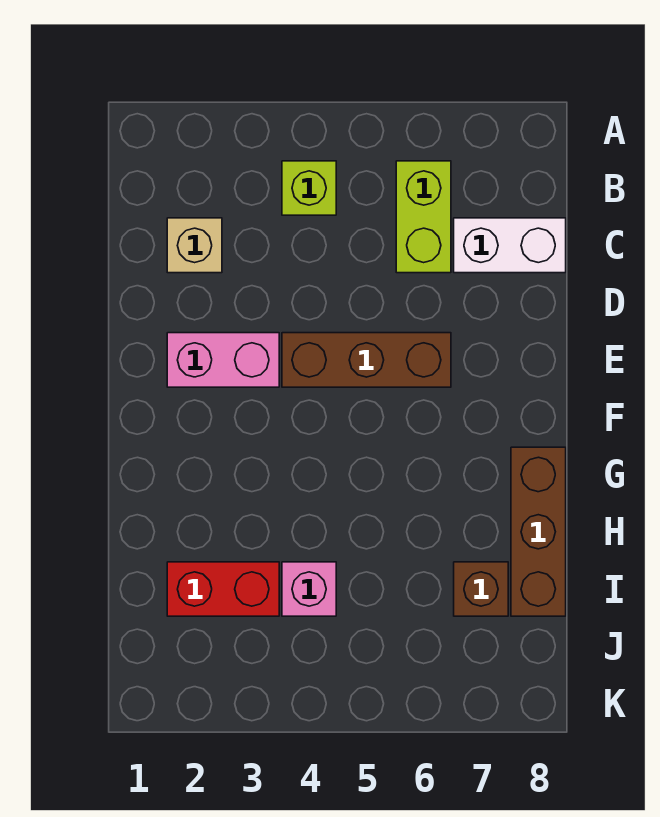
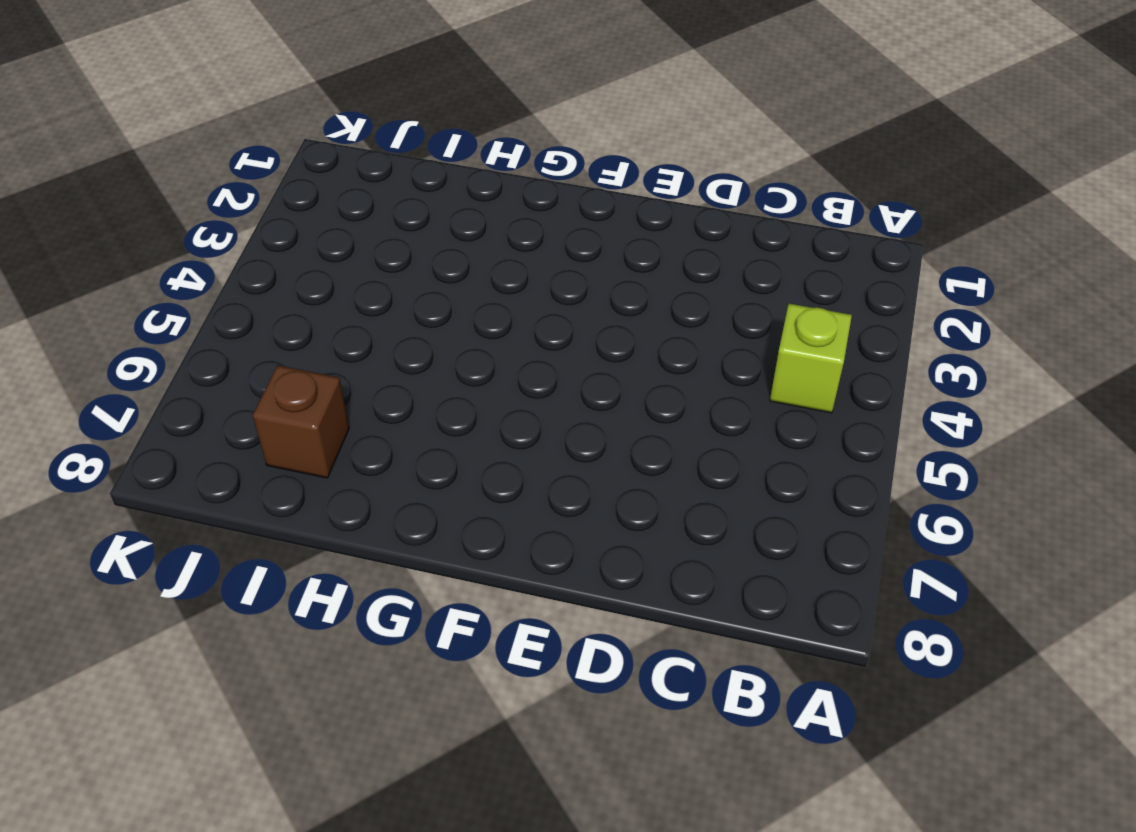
none -> lime brick B6:C6 level 1
none -> tan brick C2 level 1

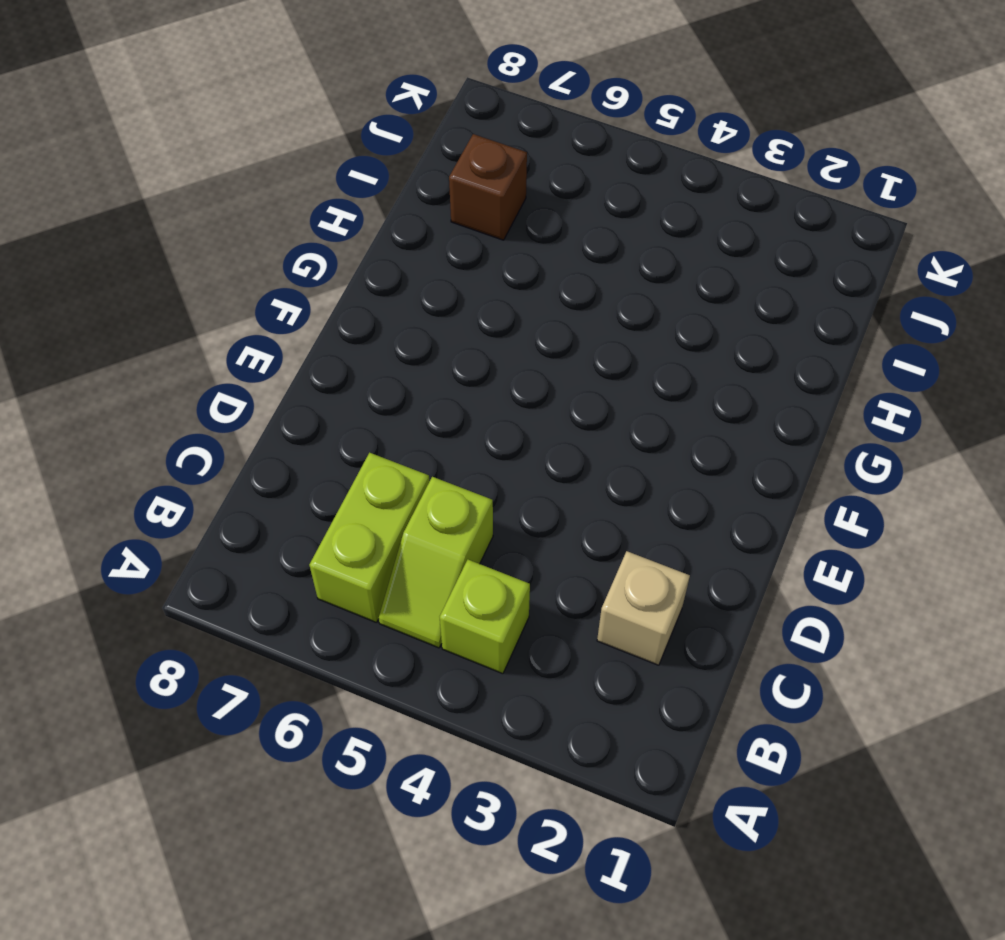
lime slope B5:C5 level 1 top C -> none
none -> white brick C7:C8 level 1
none -> pink brick E2:E3 level 1

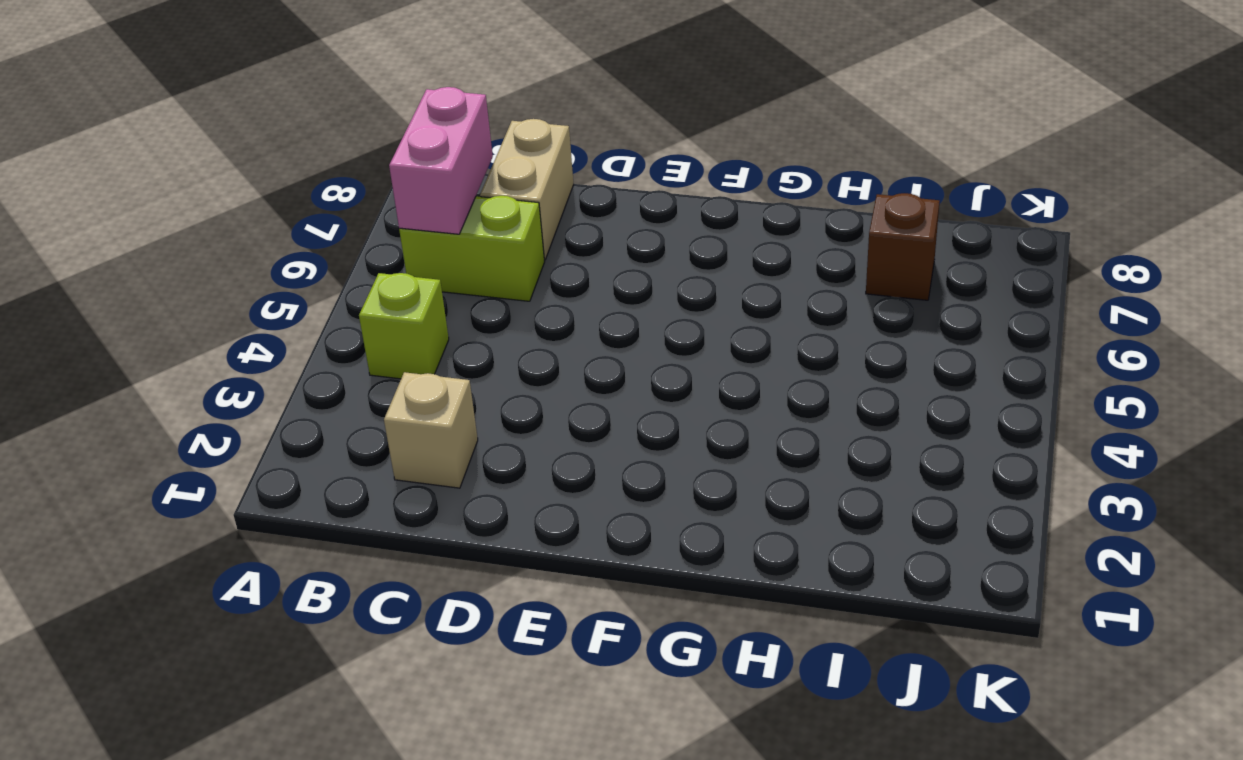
pink brick B6:B7 level 2 -> pink brick E2:E3 level 1
tan brick C7:C8 level 1 -> white brick C7:C8 level 1
none -> brown brick E4:E6 level 1
none -> brown brick G8:I8 level 1

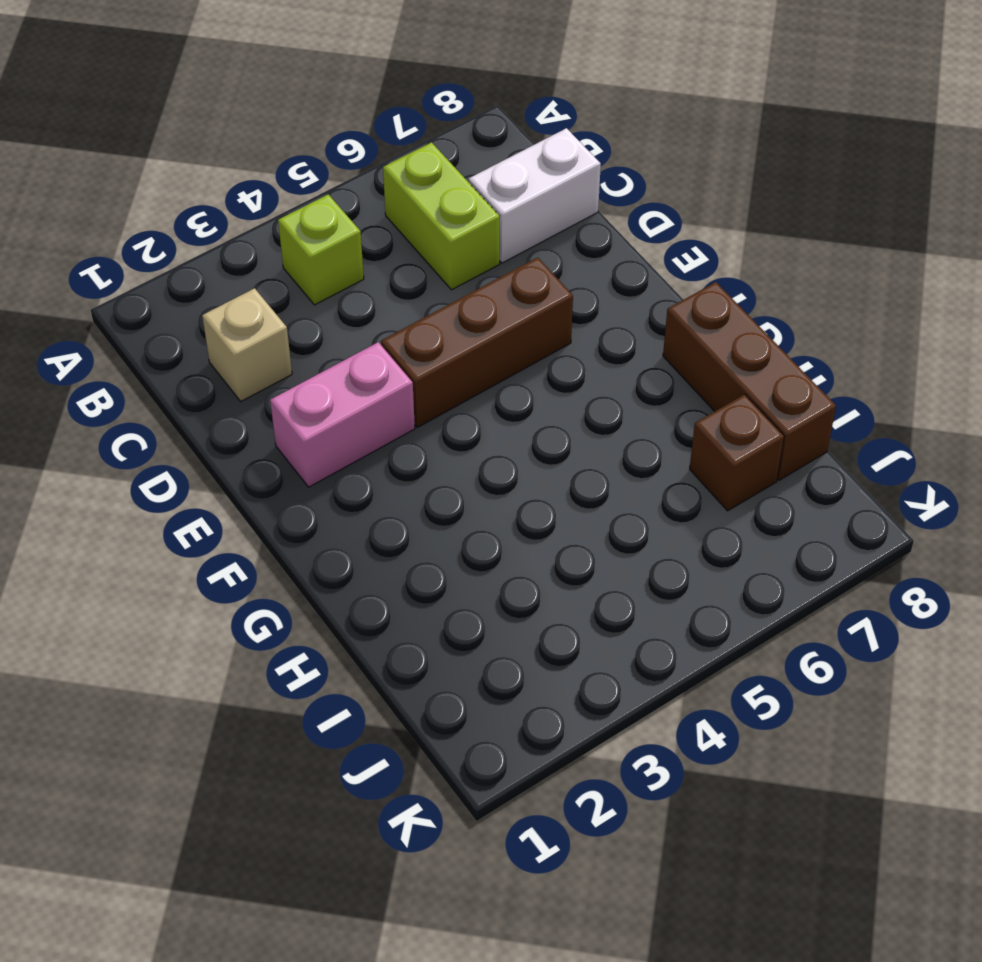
none -> red brick I2:I3 level 1
none -> pink brick I4 level 1

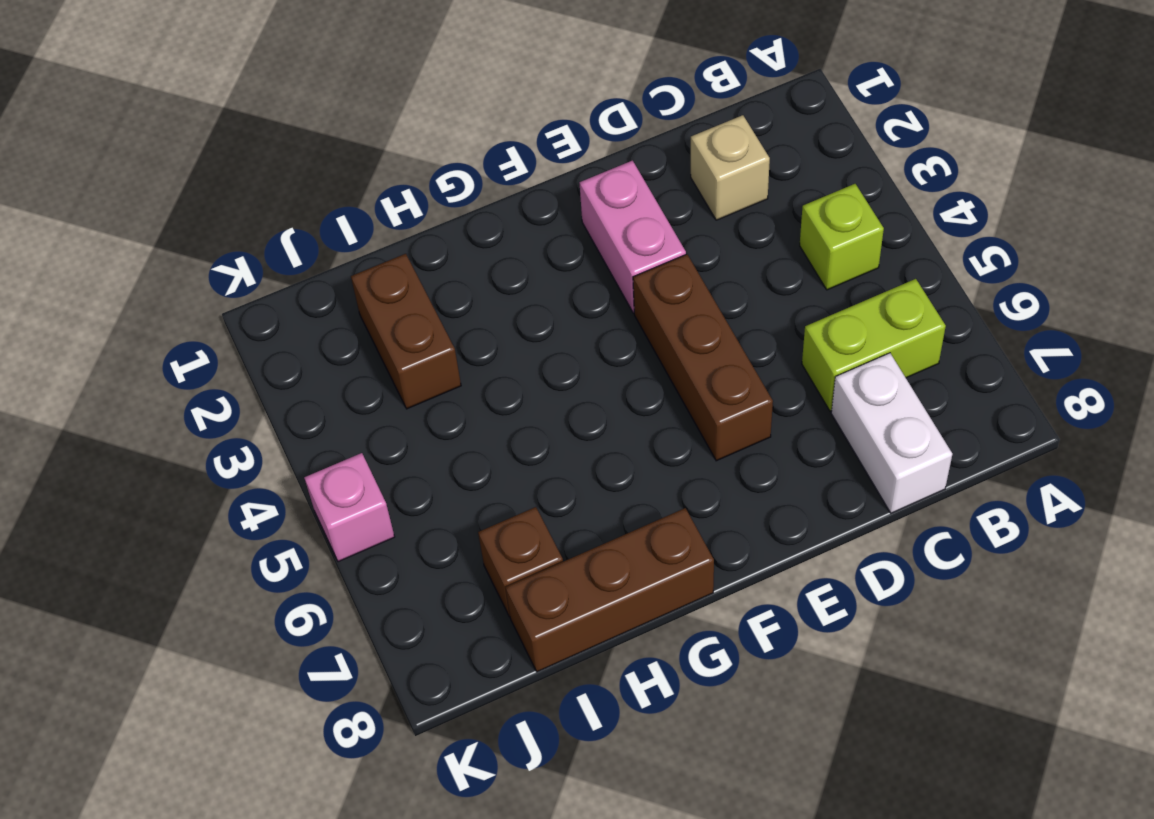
brown brick I2:I3 level 1 -> red brick I2:I3 level 1
pink brick K5 level 1 -> pink brick I4 level 1

